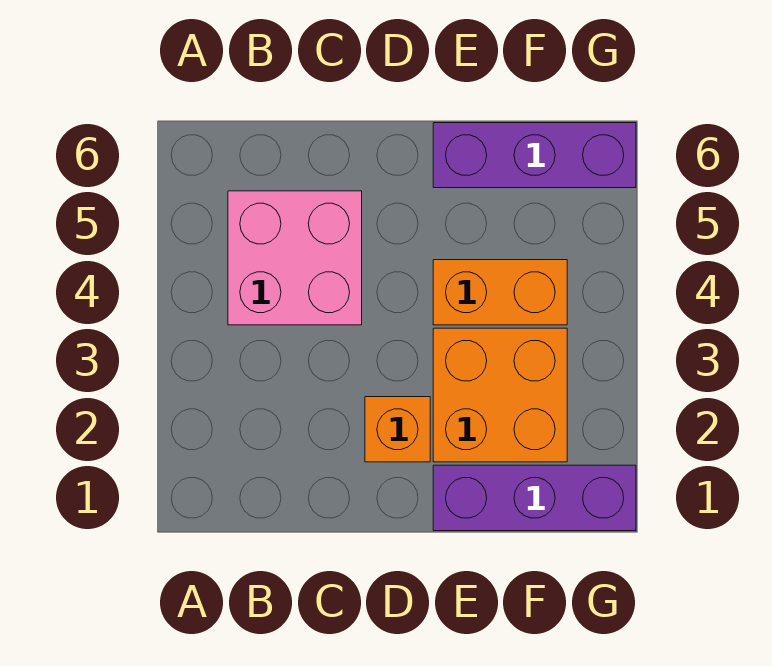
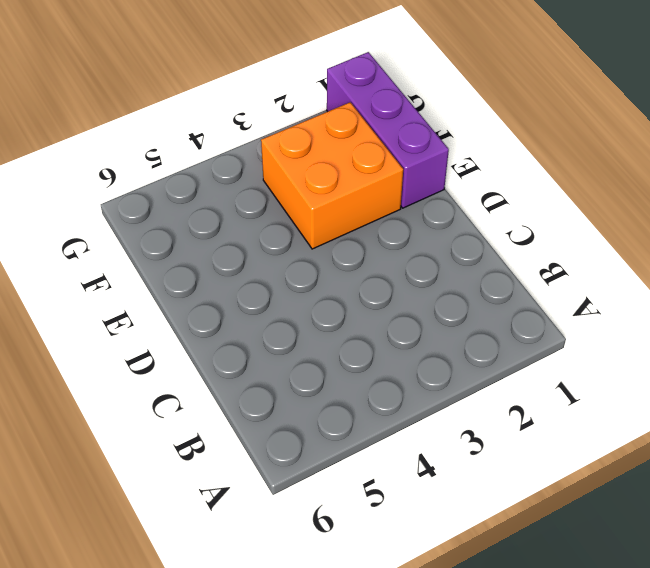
none -> pink brick B4:C5 level 1
none -> orange brick D2 level 1

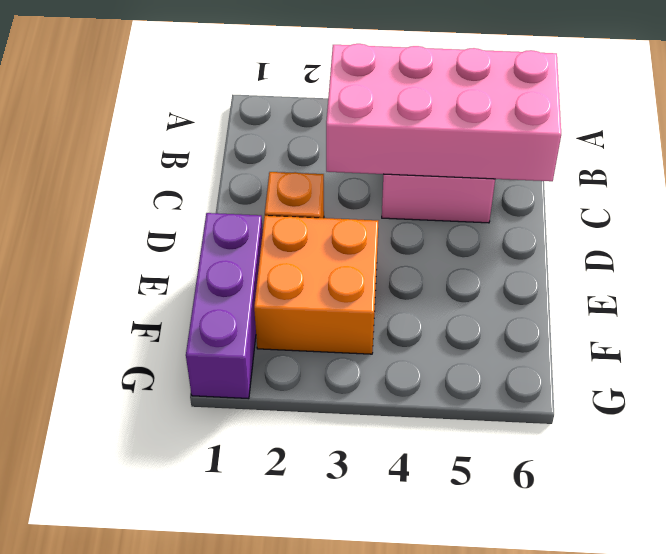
pink brick B3:C6 level 2 -> none
none -> orange brick E4:F4 level 1
none -> purple brick E6:G6 level 1

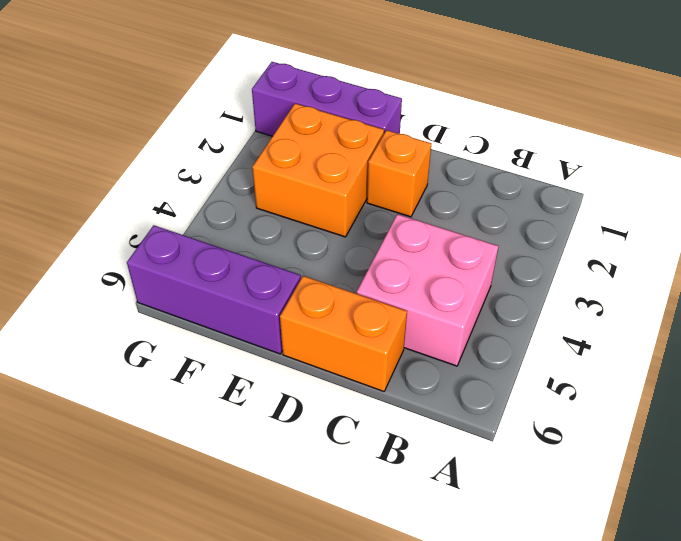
orange brick C6:D6 level 1 -> orange brick E4:F4 level 1

